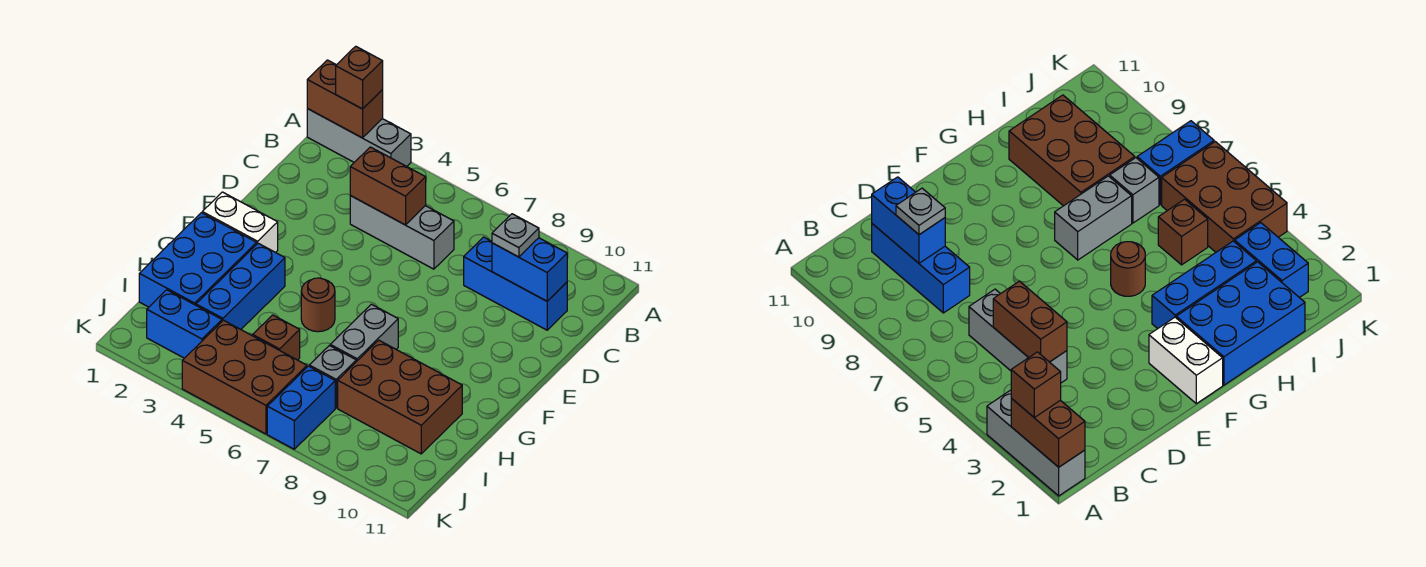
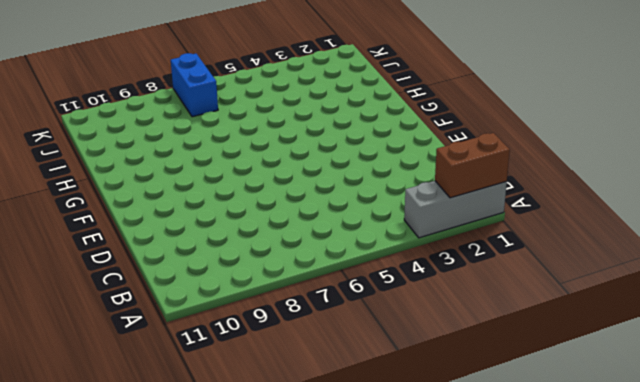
none -> grey brick C4:C6 level 1
none -> blue brick C8:C10 level 1
none -> white brick F1:F2 level 1

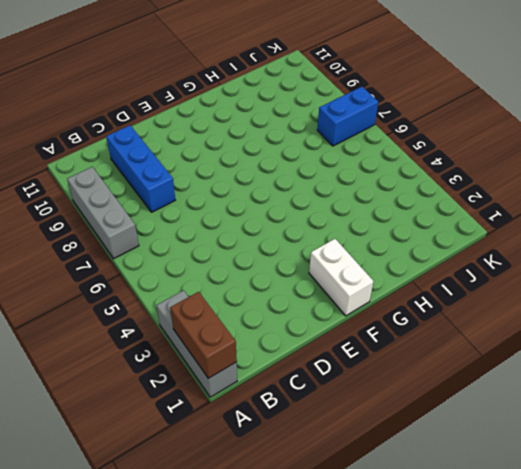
grey brick A7:A9 level 1 -> grey brick C4:C6 level 1
none -> blue brick G1:I2 level 1
none -> blue brick G3:I3 level 1
none -> brown round brick G5 level 1

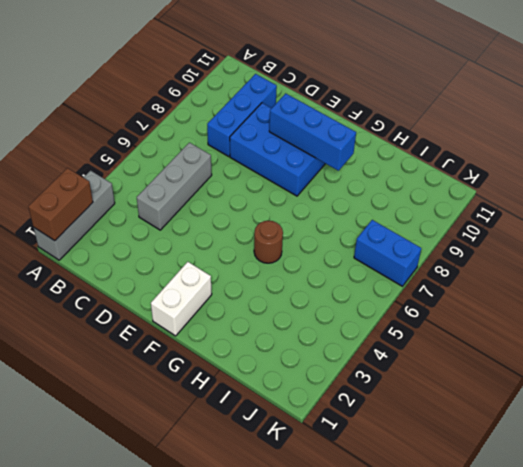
blue brick D8:F9 level 1 -> blue brick G1:I2 level 1
blue brick E9:G9 level 2 -> blue brick G3:I3 level 1
none -> grey brick G7:H7 level 1
none -> brown brick H8:I10 level 1
none -> brown brick I5 level 1

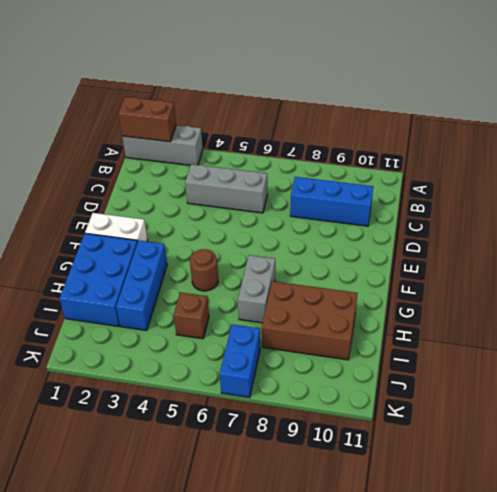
none -> grey brick I7 level 1
none -> blue brick J2:J3 level 1
none -> brown brick J4:K6 level 1

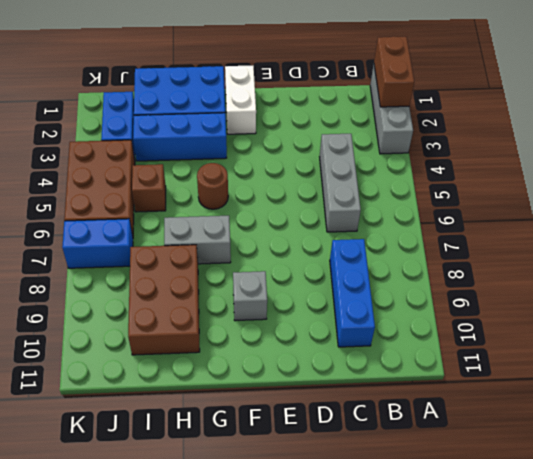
grey brick F9 level 1 -> grey brick I7 level 1
none -> brown brick C4:C5 level 2
none -> blue brick C9:C10 level 2
none -> brown brick A2 level 3

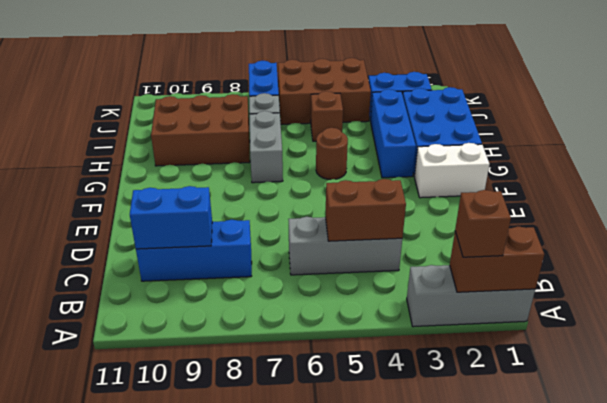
none -> grey plate C9 level 3

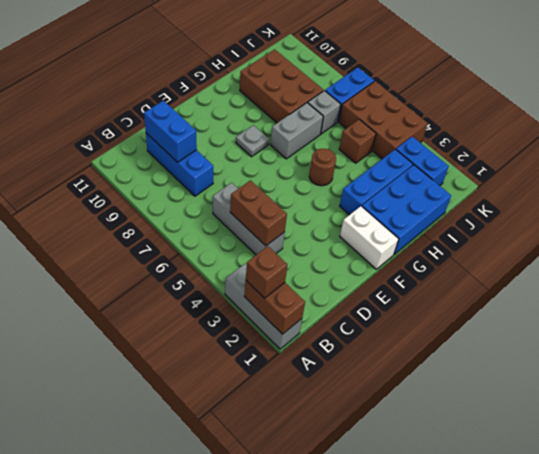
grey plate F8 level 1 -> grey plate C9 level 3

